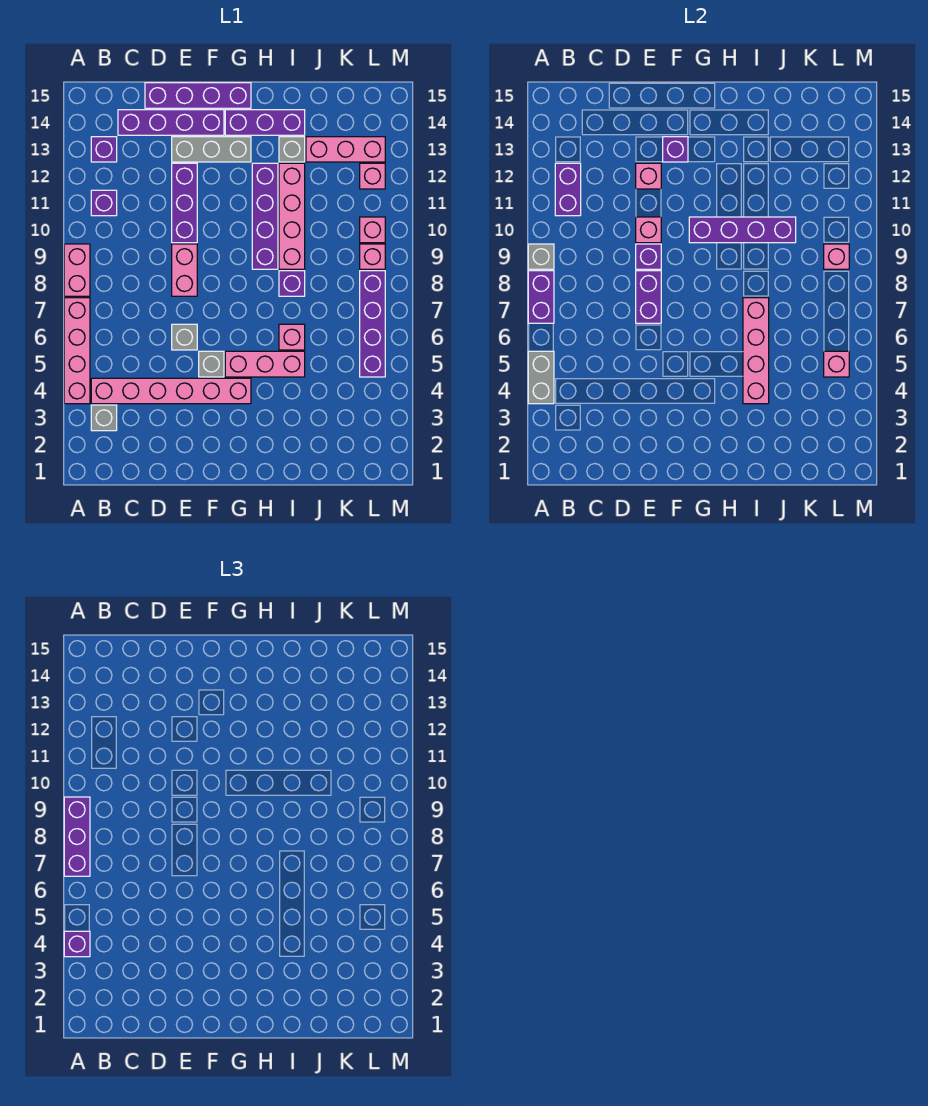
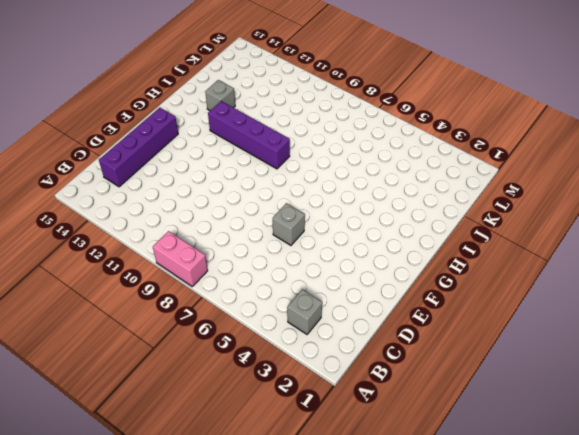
none -> pink brick A4:A7 level 1
none -> pink brick B4:G4 level 1
none -> purple brick B11 level 1
none -> purple brick B13 level 1

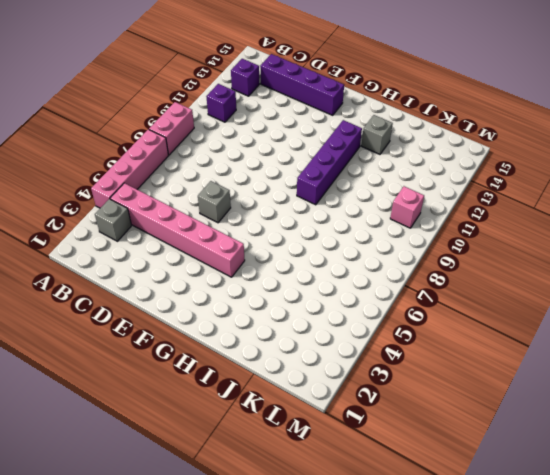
none -> purple brick D15:G15 level 1
none -> pink brick E8:E9 level 1
none -> purple brick E10:E12 level 1
none -> grey brick E13:G13 level 1

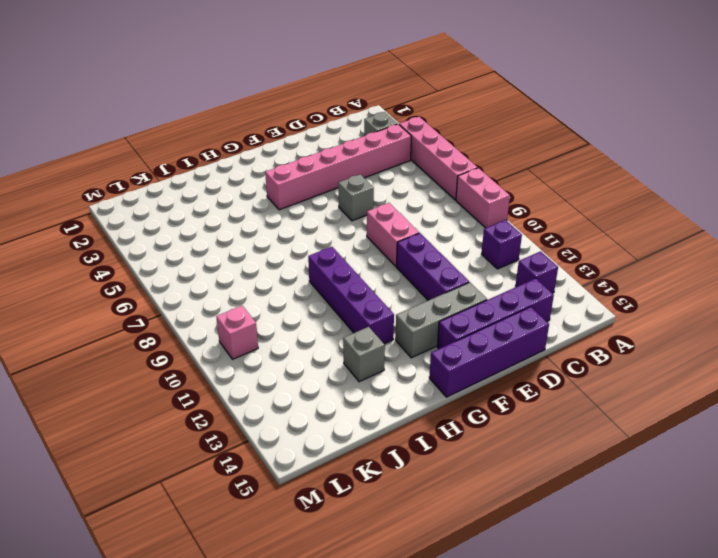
none -> grey brick F5 level 1
none -> pink brick G5:I5 level 1
none -> purple brick G14:I14 level 1
none -> pink brick I6 level 1

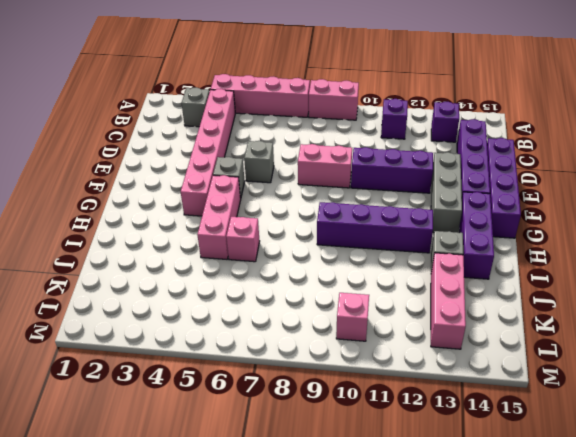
none -> purple brick I8 level 1
none -> pink brick I9:I12 level 1
none -> purple brick L5:L8 level 1
none -> pink brick L9 level 1

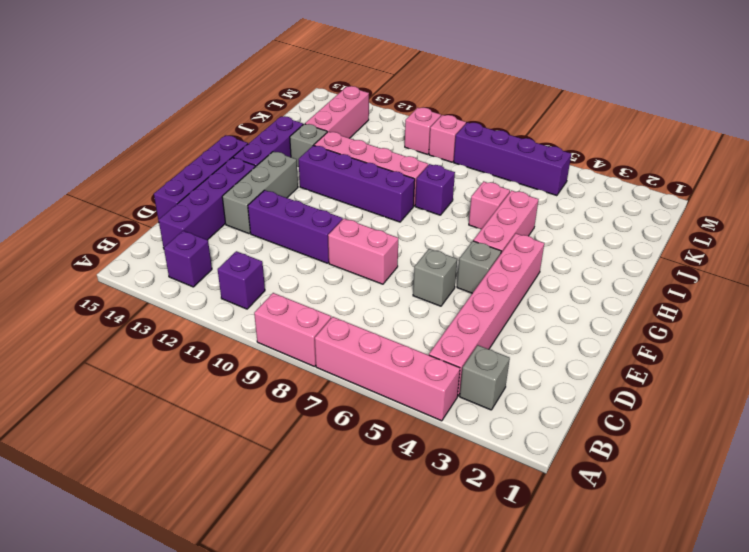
none -> pink brick L12 level 1
none -> grey brick A4:A5 level 2
none -> purple brick A7:A8 level 2
none -> grey brick A9 level 2

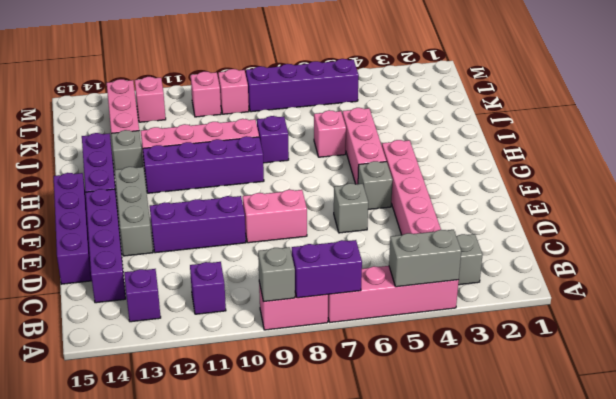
none -> purple brick B11:B12 level 2
none -> purple brick E7:E8 level 2
none -> purple brick E9 level 2
none -> pink brick E10 level 2

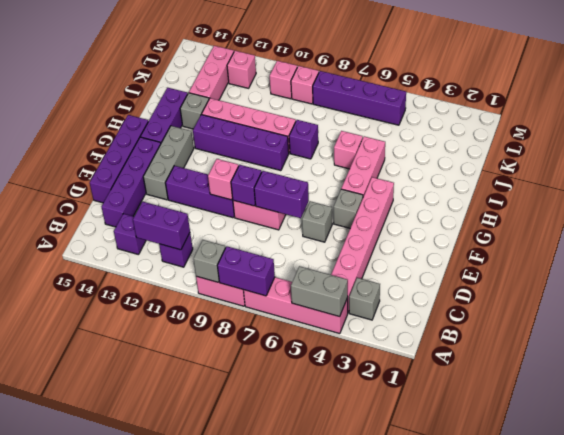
none -> pink brick E12 level 2
none -> purple brick F13 level 2
none -> purple brick G10:J10 level 2
none -> pink brick I4:I7 level 2

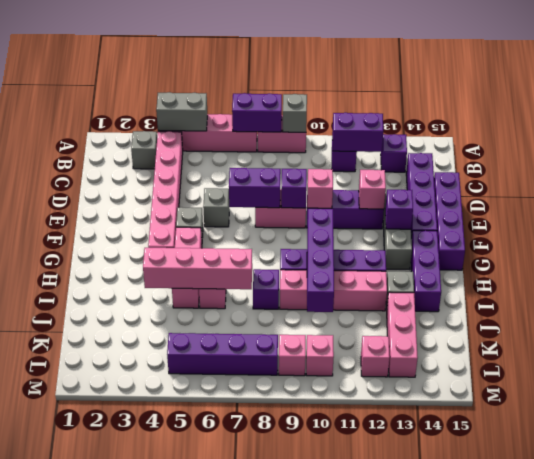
none -> pink brick L5 level 2
none -> pink brick L9 level 2
none -> purple brick A4 level 3
none -> purple brick A7:A9 level 3

